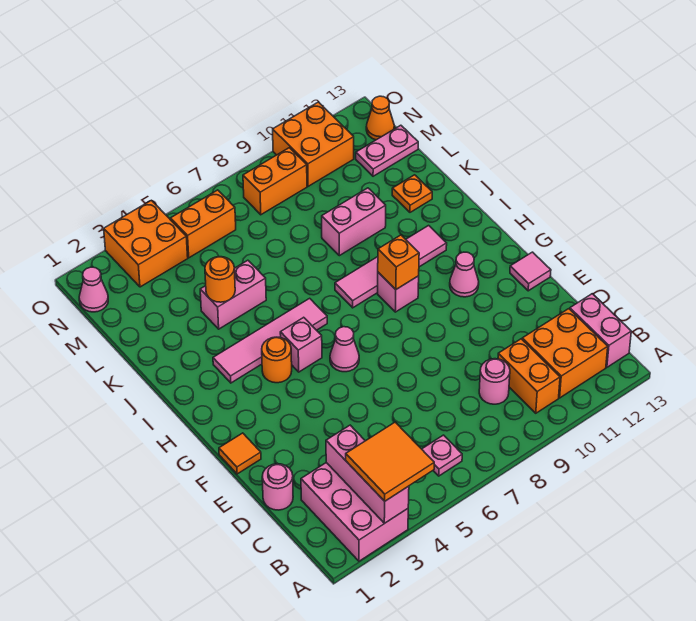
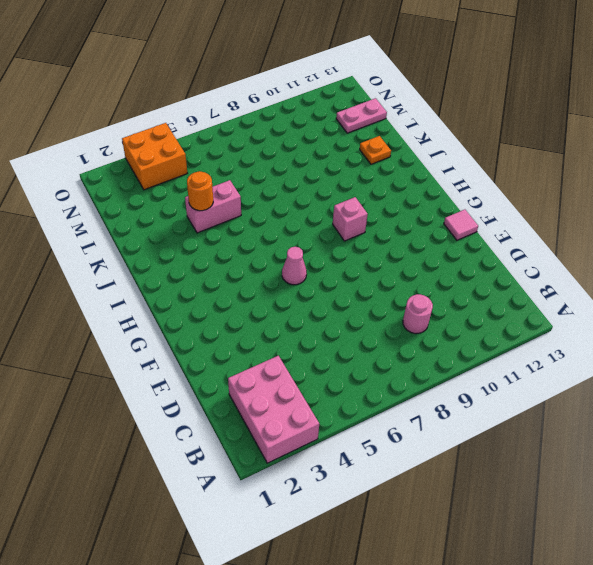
none -> pink plate B6 level 1
none -> orange brick B10:C10 level 1
none -> orange brick B11:C12 level 1
none -> pink brick B13:C13 level 1

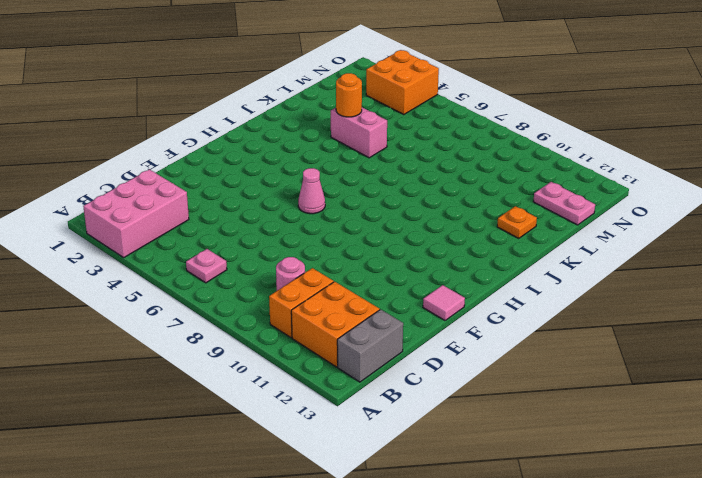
grey brick B13:C13 level 1 -> pink brick B13:C13 level 1
none -> pink round brick D1 level 1
none -> orange tile F1 level 1
none -> pink cone G11 level 1
none -> orange round brick H4 level 1

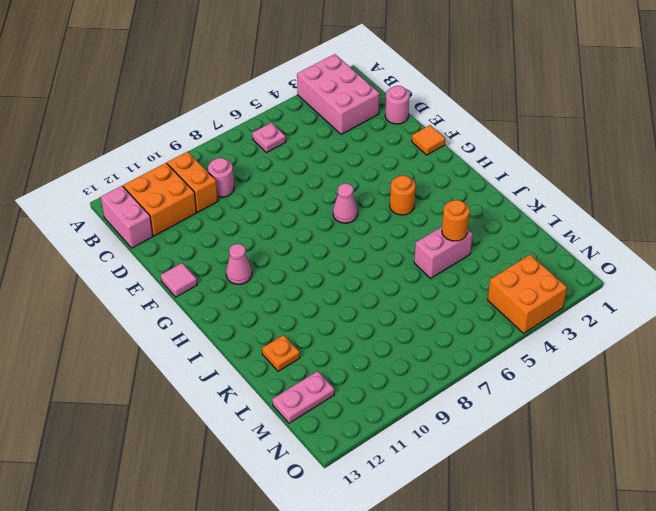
none -> pink brick H5 level 1
none -> pink brick H9 level 1
none -> pink tile I3:I6 level 1
none -> pink tile I8:I11 level 1

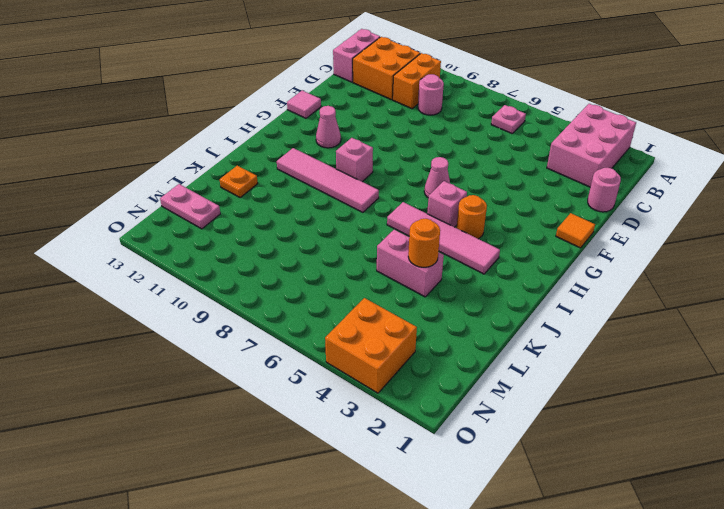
none -> pink brick K9:K10 level 1
none -> pink cone N1 level 1
none -> orange brick N5:N6 level 1
none -> orange brick N8:N9 level 1

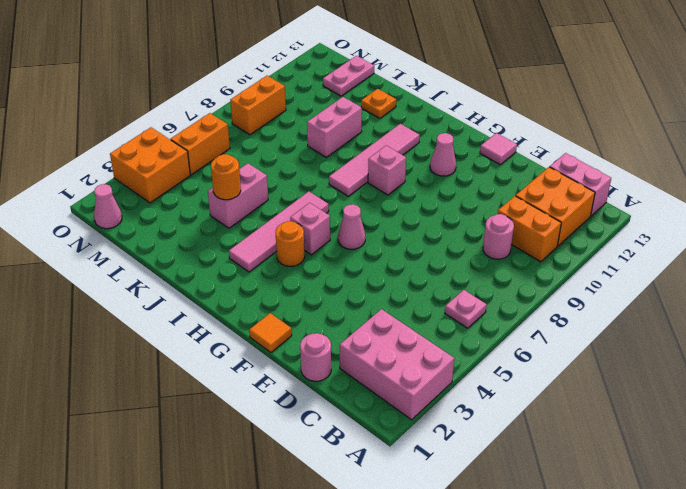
none -> orange brick N10:O11 level 1
none -> orange cone N13 level 1
none -> pink brick A3:C3 level 2
none -> orange brick H9 level 2

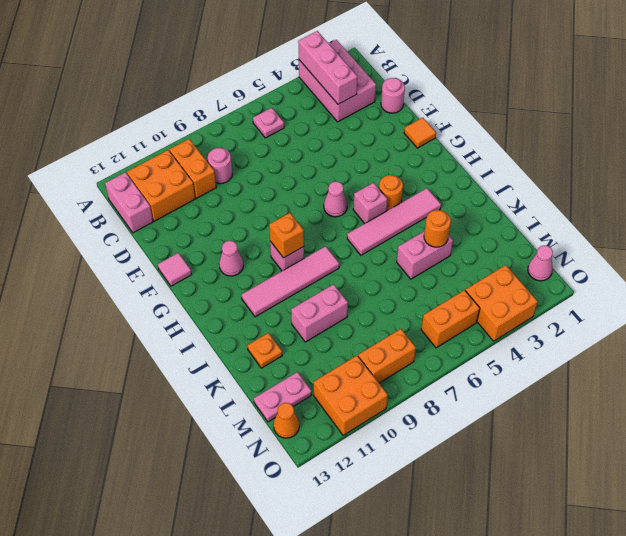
none -> orange tile A3:B4 level 3

